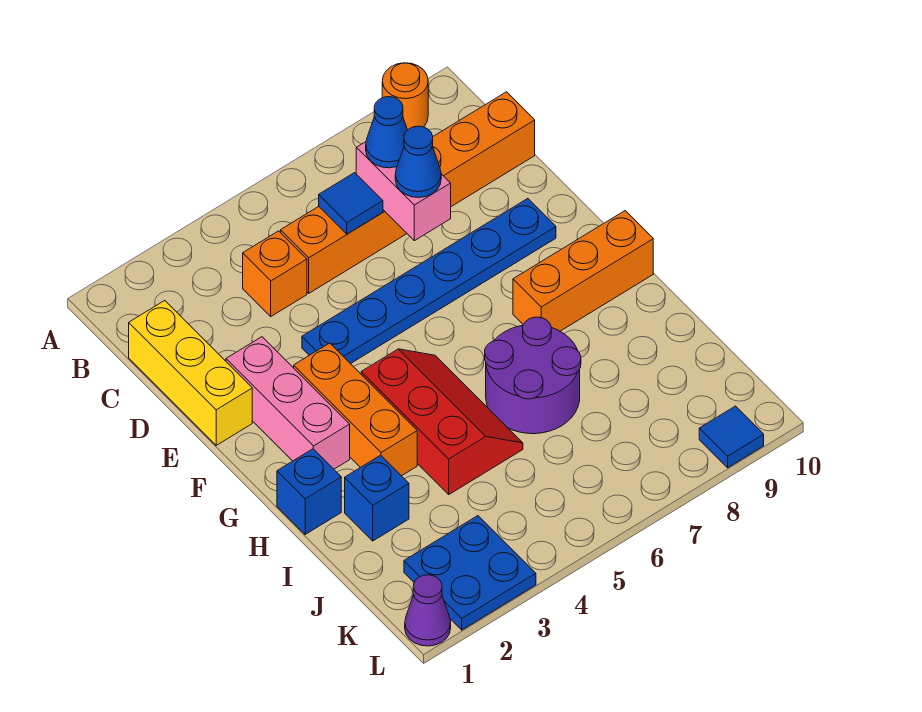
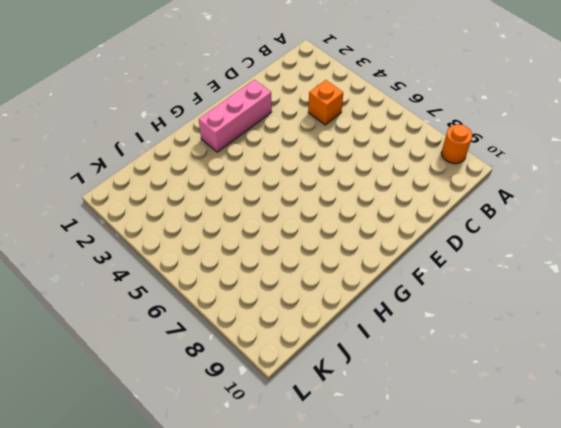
none -> yellow brick C1:E1 level 1
none -> orange brick C5:C10 level 1
none -> blue plate E4:E9 level 1

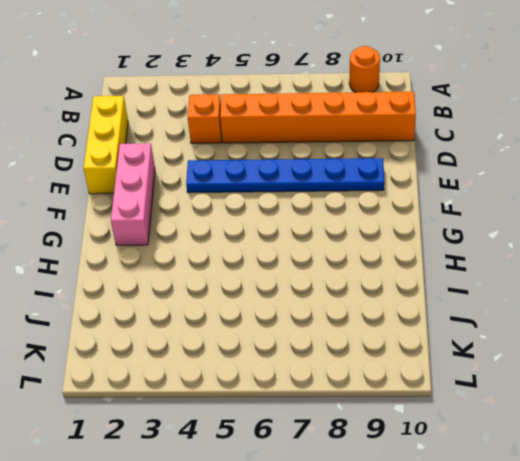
none -> orange brick F3:H3 level 1
none -> red slope G4:I5 level 1 top 4
none -> orange brick G8:G10 level 1

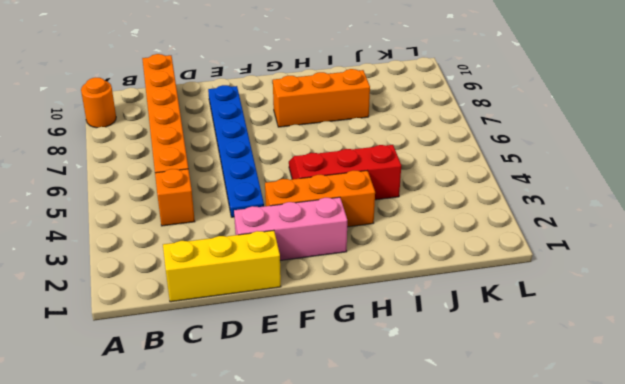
orange brick G8:I8 level 1 -> orange brick G8:G10 level 1
none -> blue brick H1 level 1
none -> purple round brick H6:I7 level 1
none -> blue brick I2 level 1

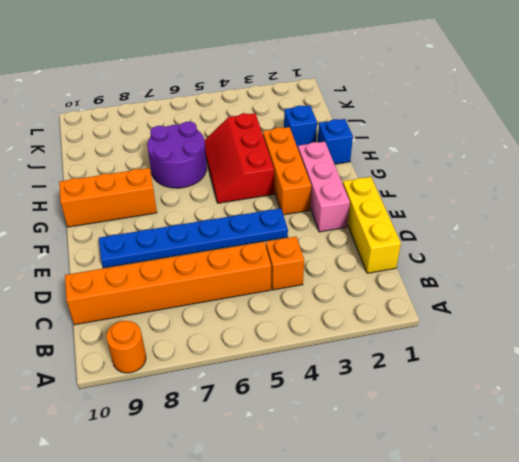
none -> blue plate K2:L3 level 1
none -> purple cone L1 level 1
none -> blue tile L9 level 1

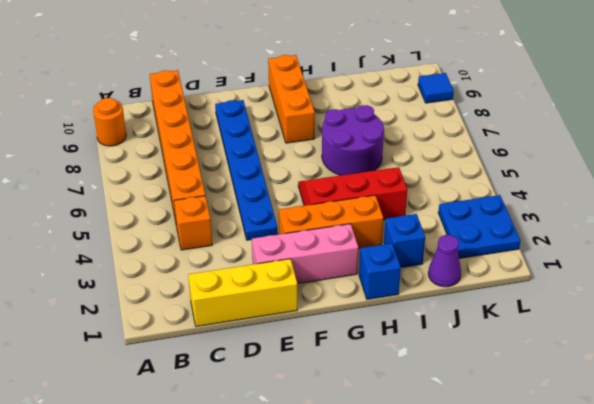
purple cone J1 level 1 -> purple cone L1 level 1
none -> blue tile C6 level 2
none -> pink brick C7:D7 level 2
none -> blue cone C7 level 3

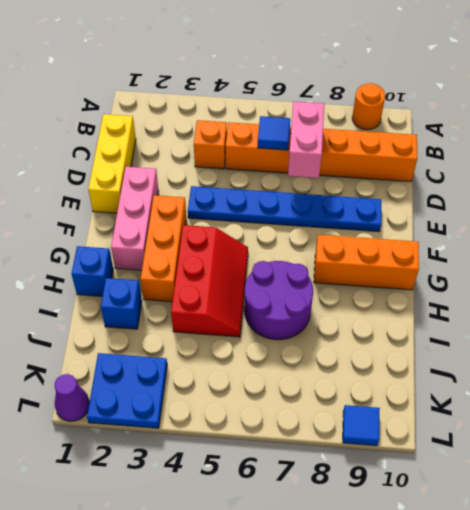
none -> blue cone C7 level 3
none -> blue cone D7 level 3

